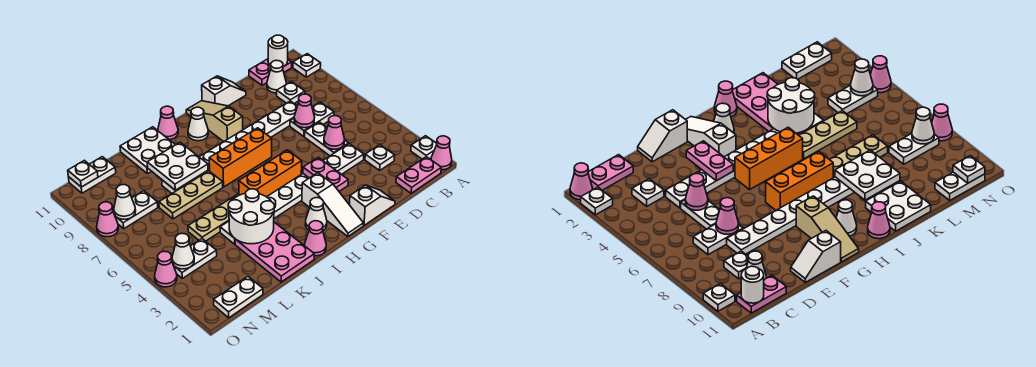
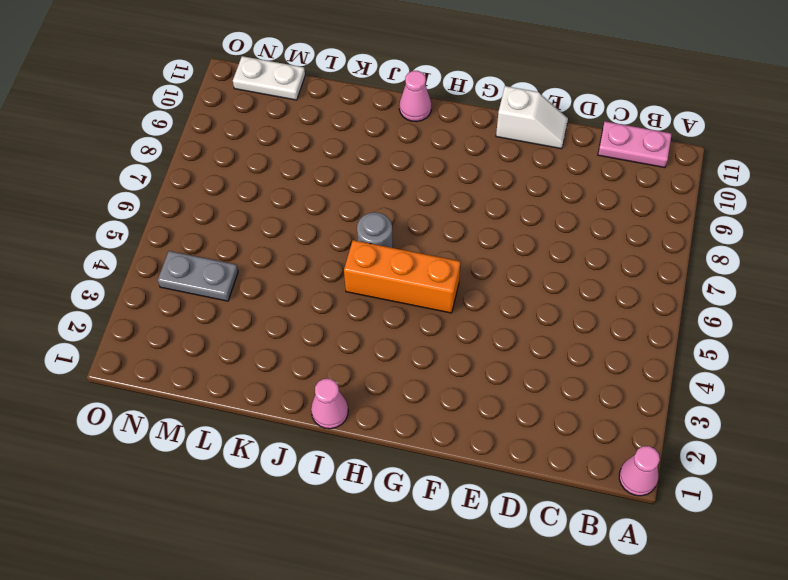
grey round brick I6 level 1 -> none
grey plate M4:N4 level 1 -> white plate M4:N4 level 1
none -> white plate A2 level 1
none -> white plate A10 level 1
none -> pink plate B1:C1 level 1
none -> white plate C3 level 1

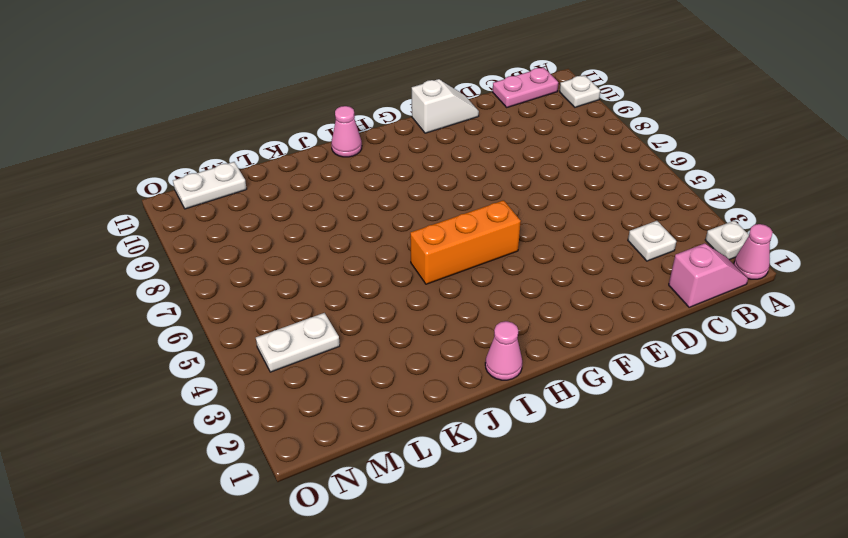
pink slope B1:C1 level 1 top C -> pink plate B1:C1 level 1
none -> white plate C7:D7 level 1
none -> white plate C9 level 1
none -> white cone C10 level 1
none -> white plate D4:K4 level 1

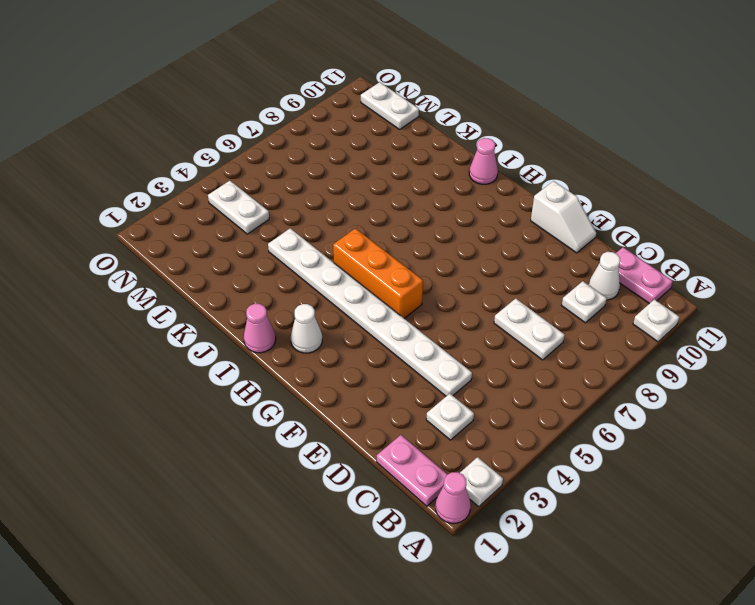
none -> white plate D5:D6 level 1
none -> white plate D8:K8 level 1
none -> white slope E1:F1 level 1 top F
none -> white slope G1:G3 level 1 top 3

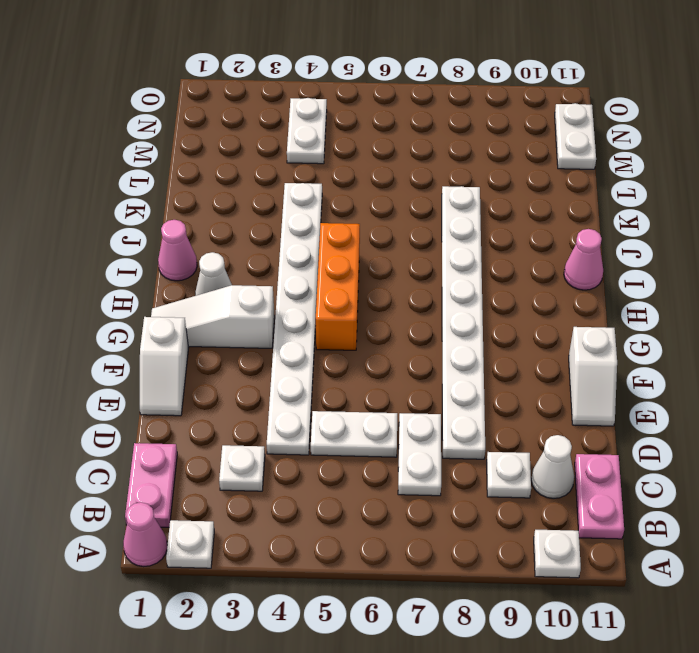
none -> orange brick G7:I7 level 1
none -> tan slope G9:G11 level 1 top 9
none -> white cone H10 level 1
none -> pink plate J1:K3 level 1

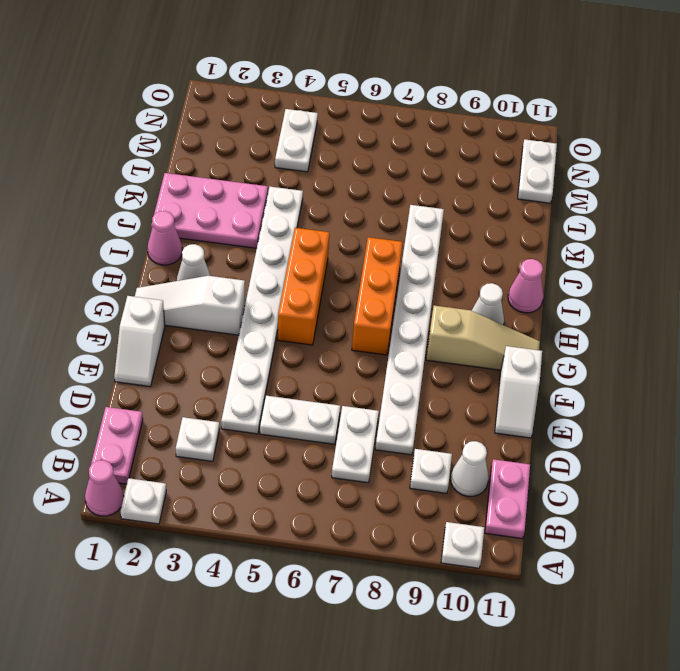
none -> tan plate J5:L5 level 1
none -> tan plate J7:L7 level 1
none -> white plate J10:K11 level 1
none -> white plate M1:N1 level 1

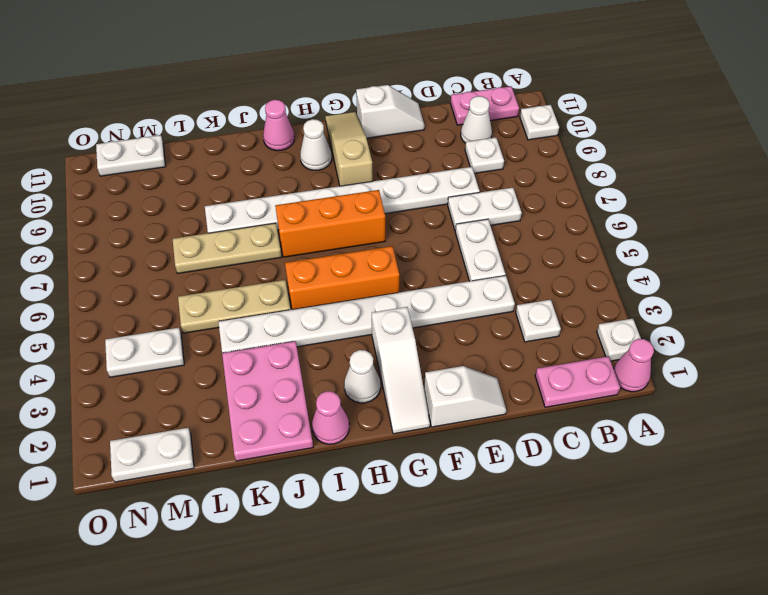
none -> white plate J10:K11 level 1
none -> white plate M8:N8 level 1
none -> pink cone O4 level 1
none -> pink cone O8 level 1

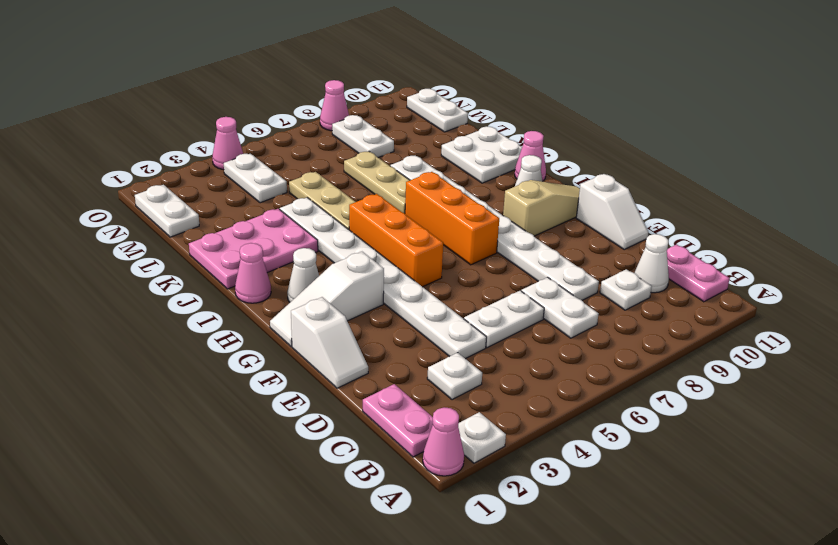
none -> white plate A10 level 1
none -> white round brick B11 level 2
none -> pink cone D5 level 2
none -> pink cone D7 level 2

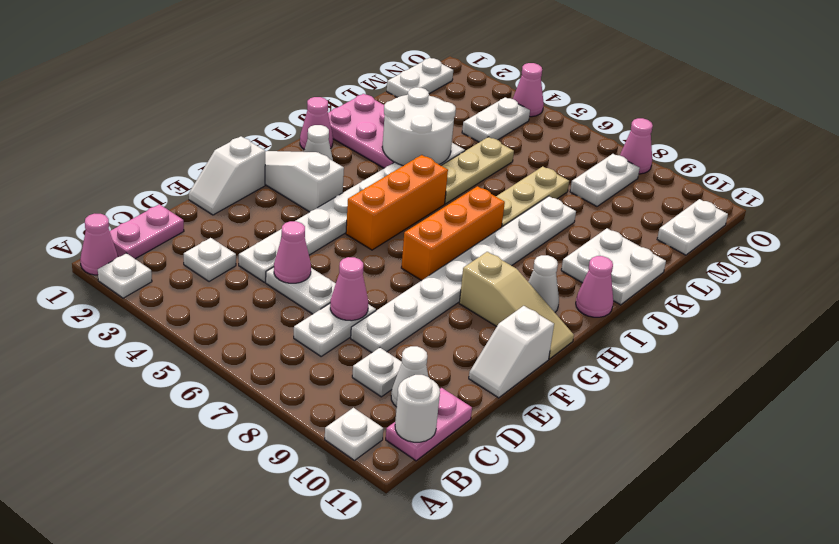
none -> pink plate F3:F4 level 2
none -> white plate J8:K9 level 2
none -> white cone N4 level 2
none -> white cone N8 level 2

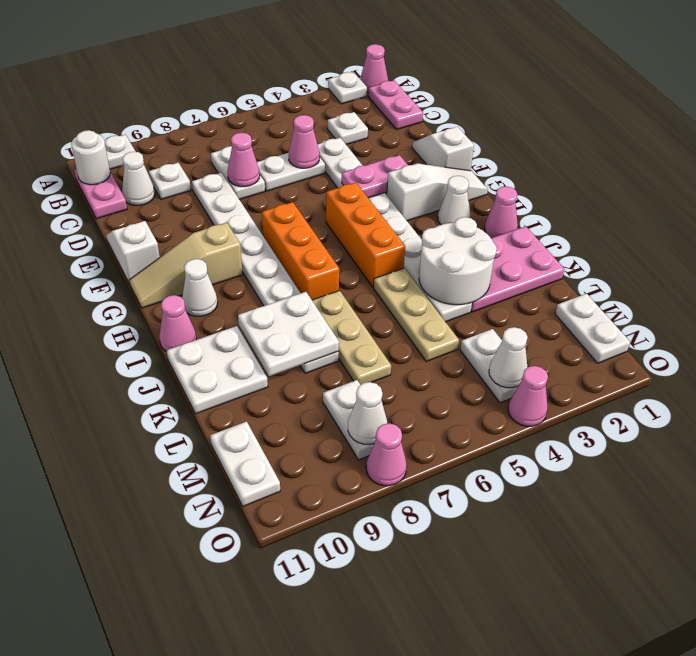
none -> white plate N11 level 2

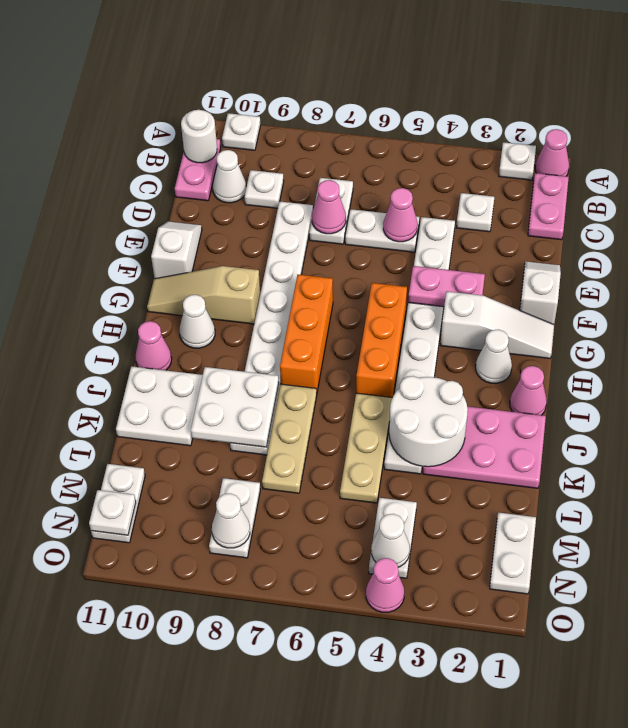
none -> pink cone O8 level 1

